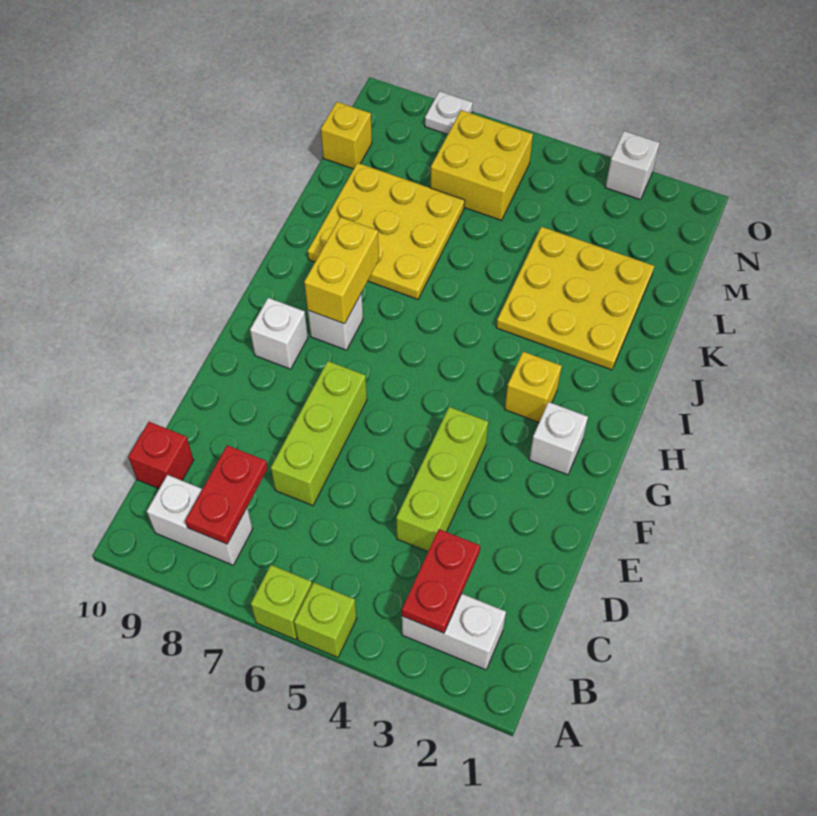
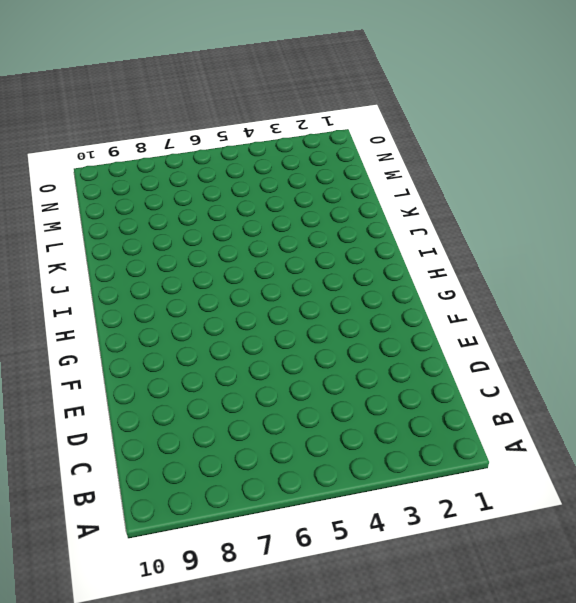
none -> lime brick A5 level 1
none -> lime brick A6 level 1
none -> white brick B2:B3 level 1

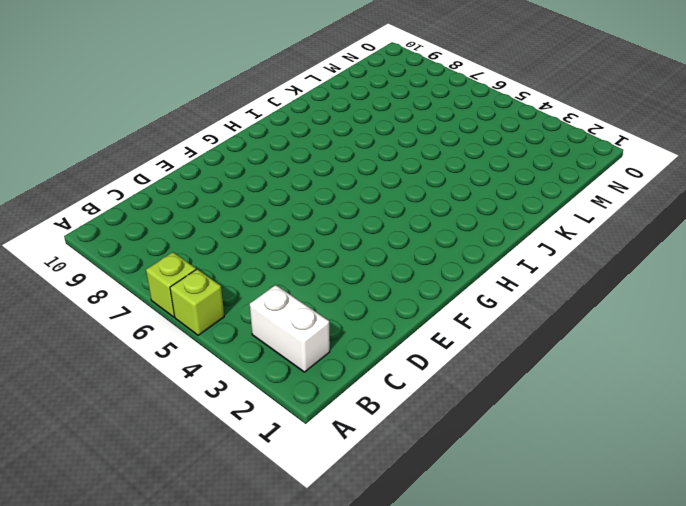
none -> white brick B8:B9 level 1
none -> red brick C10 level 1
none -> lime brick D4:F4 level 1

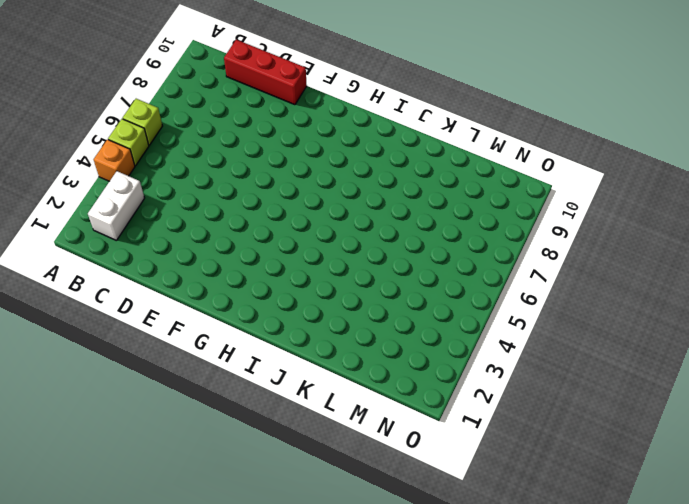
orange brick A4 level 1 -> none
red brick C10:E10 level 1 -> red brick C10 level 1
none -> white brick B8:B9 level 1
none -> lime brick D4:F4 level 1
none -> lime brick D7:F7 level 1

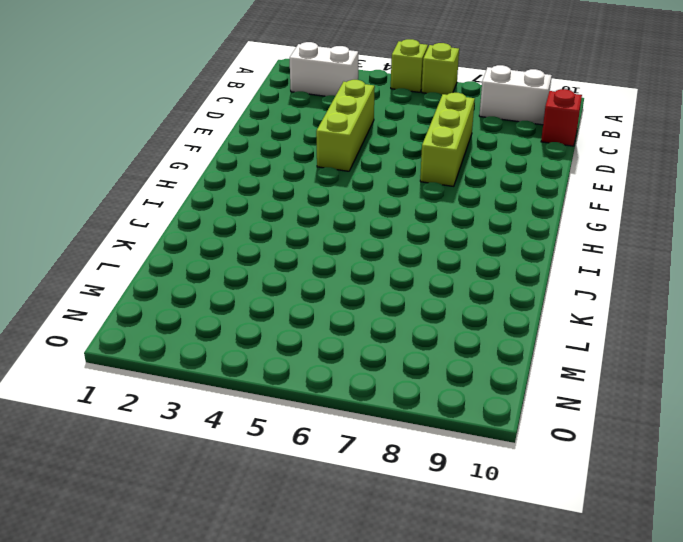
none -> white brick G2 level 1
none -> white brick G9 level 1
none -> yellow brick H3 level 1

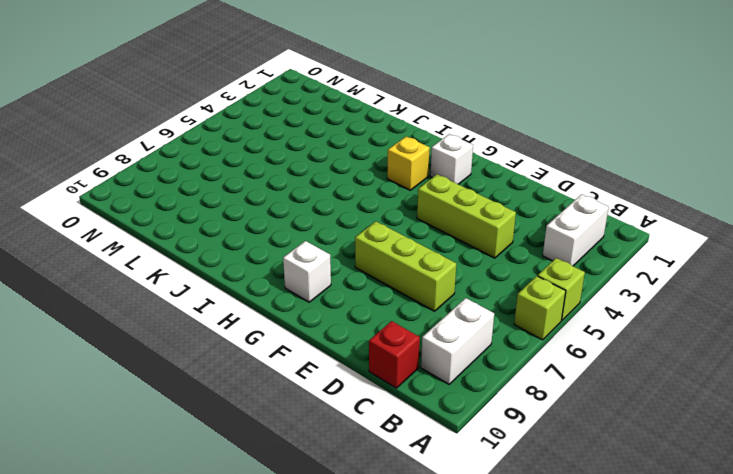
none -> white brick H8 level 1
none -> yellow plate J2:L4 level 1
none -> yellow plate J7:L9 level 1

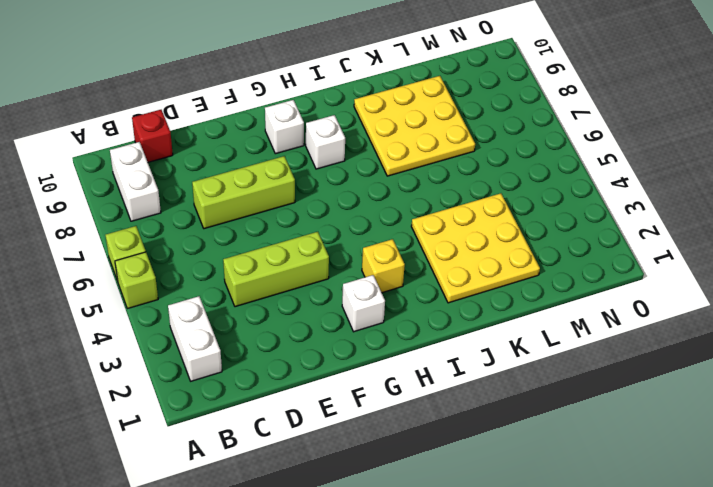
none -> yellow brick M6:N7 level 1
none -> yellow brick M10 level 1
none -> white brick O3 level 1

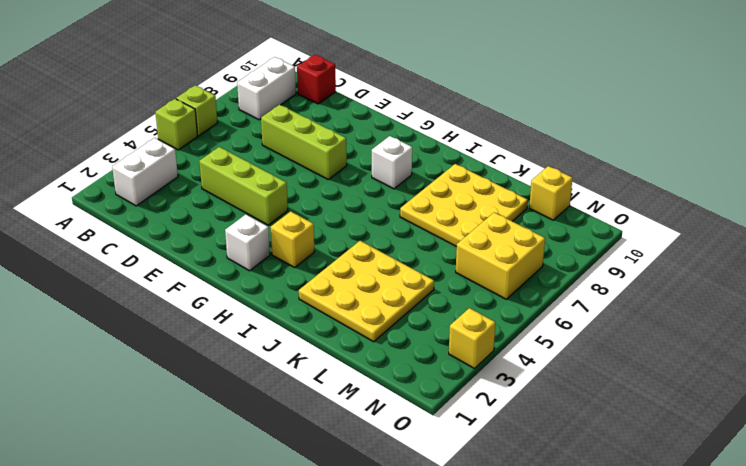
yellow brick O3 level 1 -> white brick O3 level 1
none -> white brick G9 level 1
none -> white plate O8 level 1
none -> red plate B3:C3 level 2

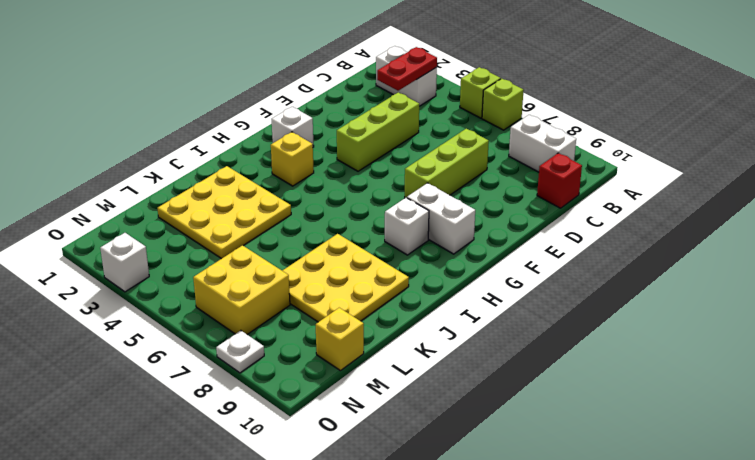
white brick G8:G9 level 1 -> white brick G9 level 1
none -> red plate B8:C8 level 2
none -> yellow brick H8:I8 level 2

